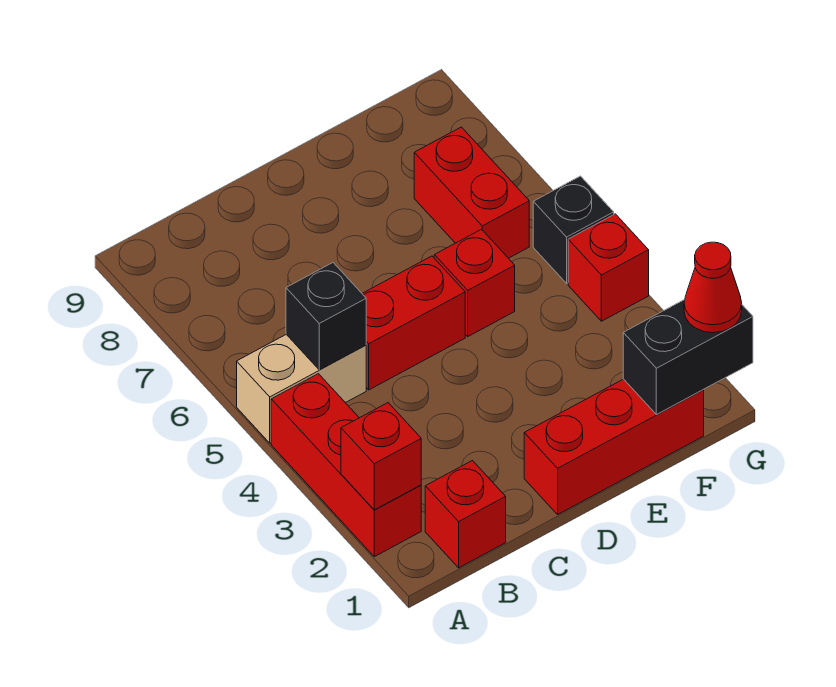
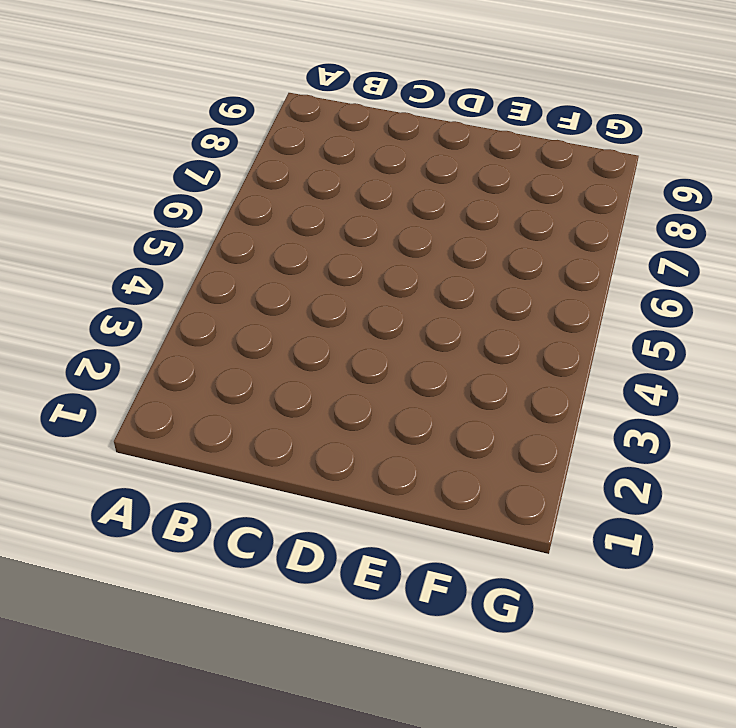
none -> red brick A2:A4 level 1
none -> tan brick A5:B5 level 1
none -> red brick B1 level 1

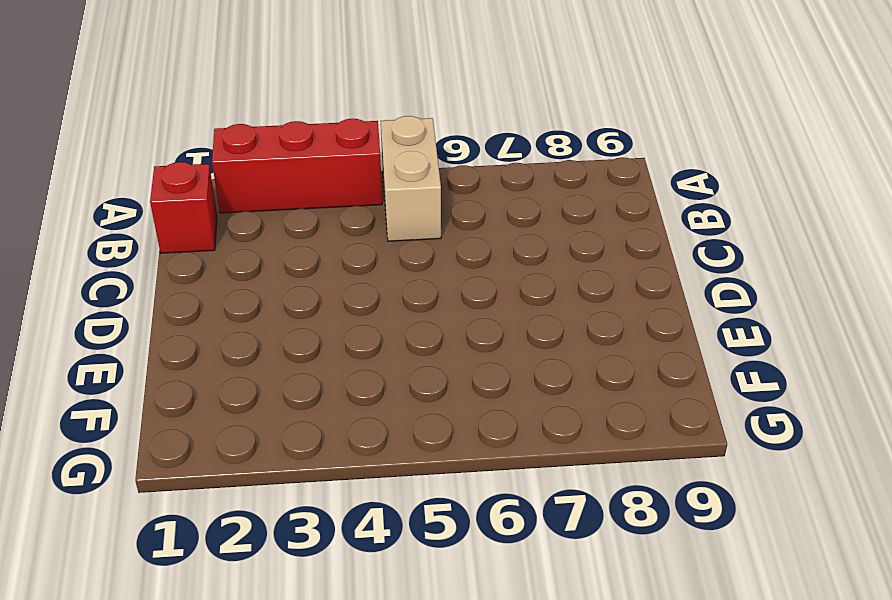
none -> red brick C5:D5 level 1
none -> red brick D1:F1 level 1
none -> red brick E5 level 1

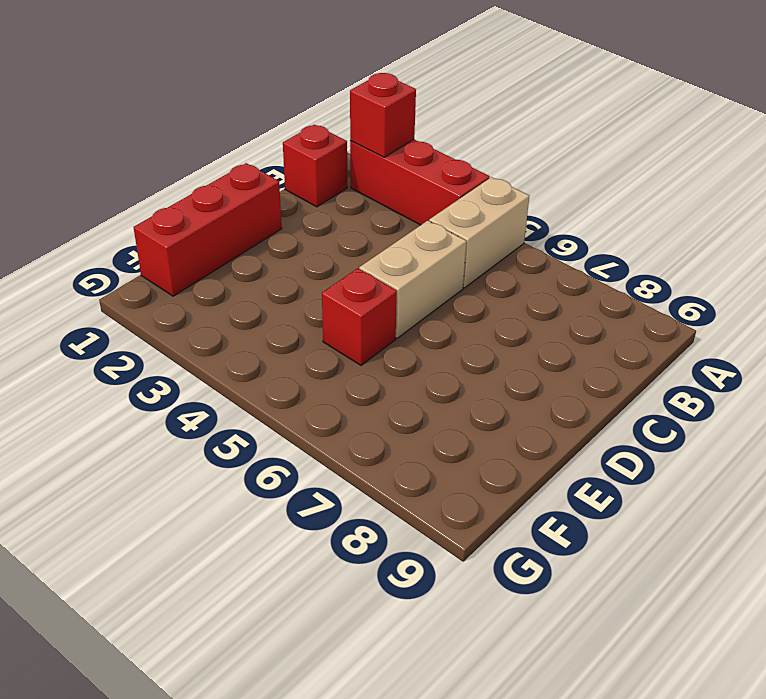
tan brick C5:D5 level 1 -> red brick C5:D5 level 1
none -> red brick F6:F7 level 1
none -> red brick G4 level 1
none -> black brick G5 level 1

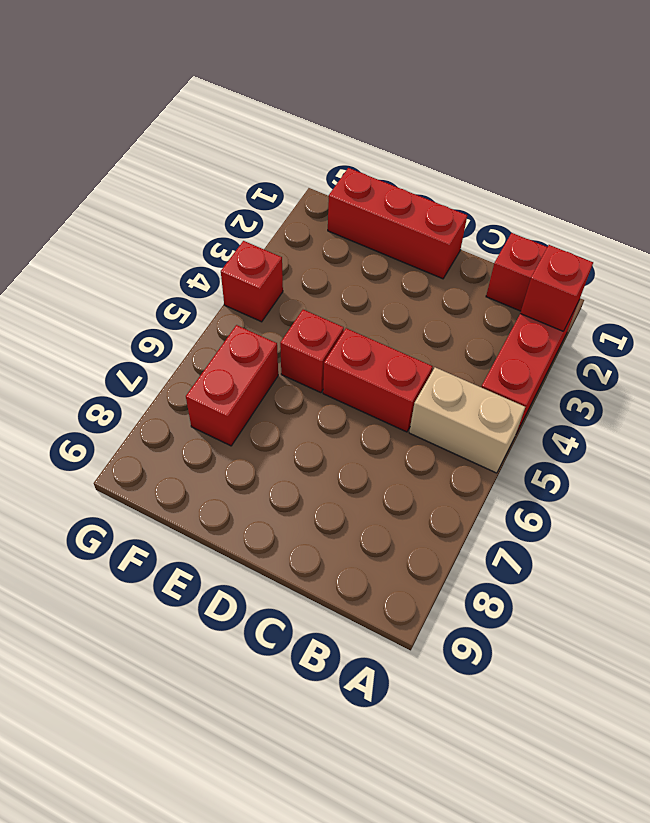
none -> black brick G5 level 1
none -> black brick B5 level 2
none -> black brick F1:G1 level 2

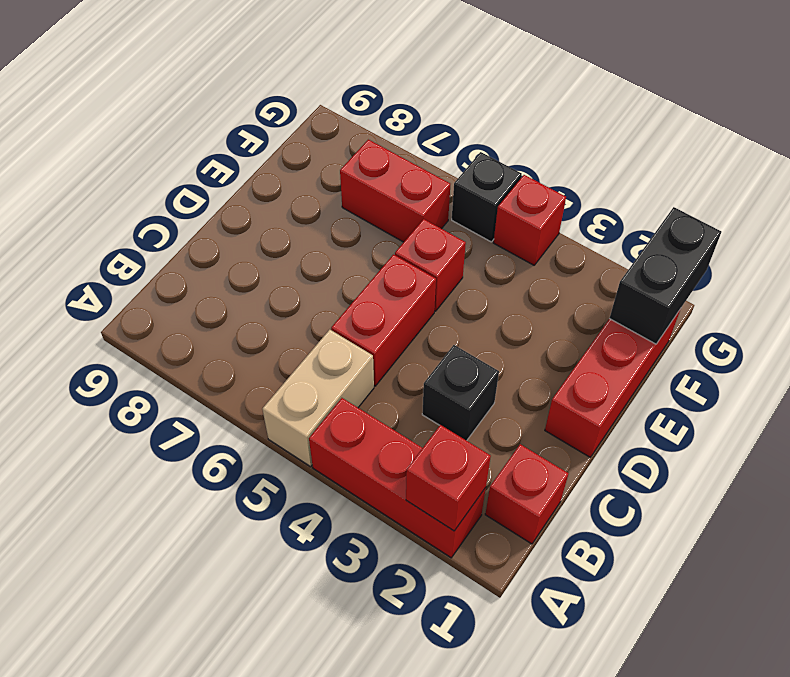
black brick C3 level 1 -> black brick B5 level 2
none -> red cone G1 level 3

